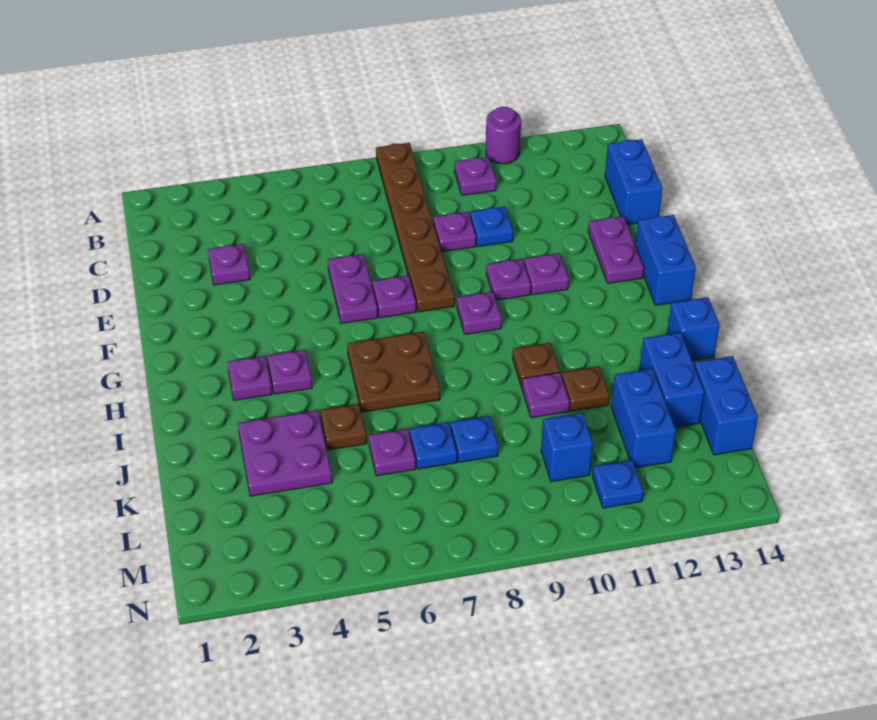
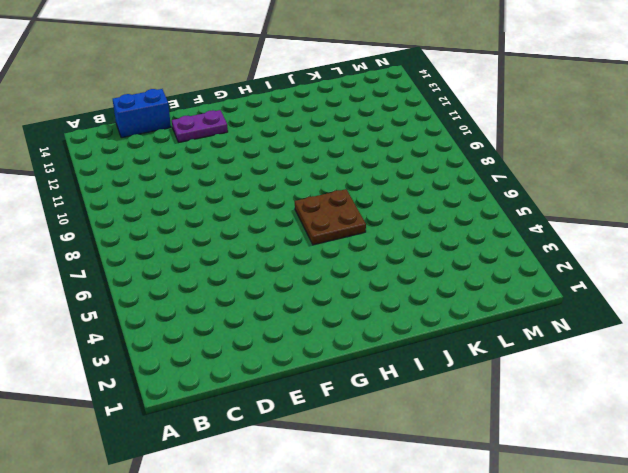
none -> brown plate A8:F8 level 1
none -> purple round brick A11 level 1
none -> purple plate B10 level 1
none -> purple plate D3 level 1

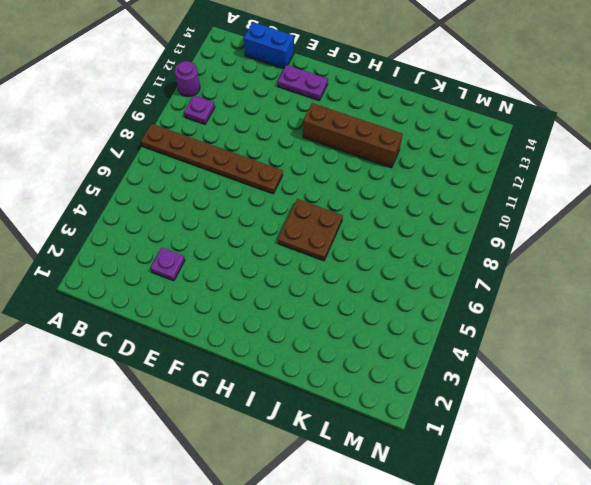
brown brick G11:J11 level 1 -> brown plate J11 level 1
none -> purple plate D9 level 1
none -> blue plate D10 level 1
none -> purple plate E6:F6 level 1
none -> purple plate F7 level 1

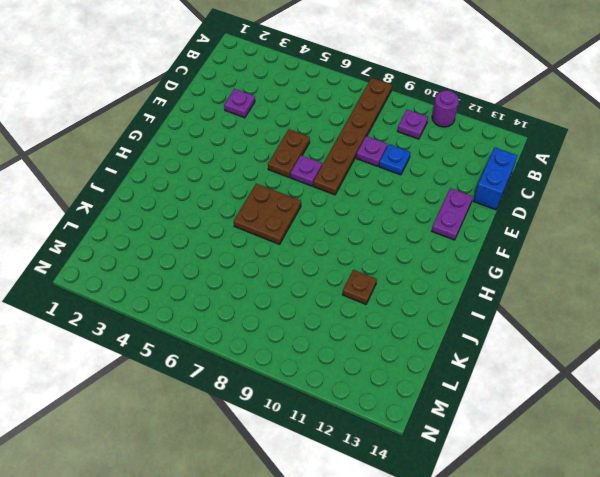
brown plate E6:F6 level 1 -> purple plate E6:F6 level 1
none -> purple plate F10 level 1
none -> purple plate F11 level 1
none -> blue brick F14:G14 level 1
none -> purple plate G9 level 1

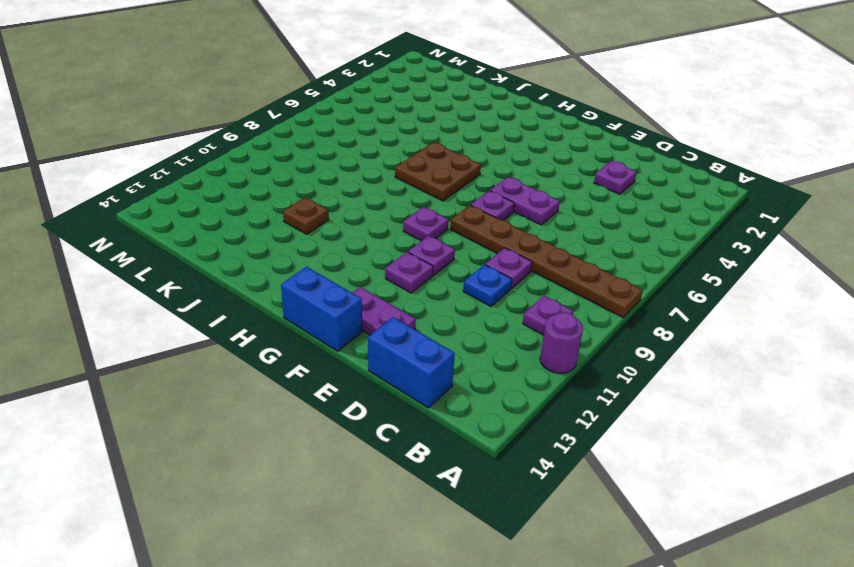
none -> purple plate H3 level 1
none -> purple plate H4 level 1
none -> brown plate I10 level 1
none -> blue brick I14 level 1

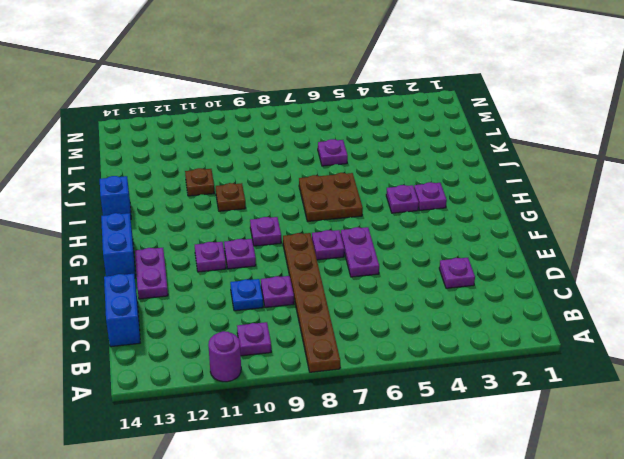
none -> purple plate J3:K4 level 1
none -> brown plate J5 level 1
none -> purple plate J10 level 1
none -> blue brick J13:K13 level 1

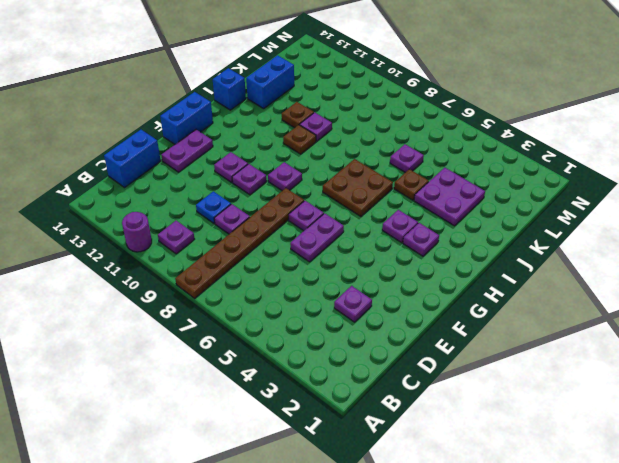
none -> blue plate K7 level 1
none -> blue plate K8 level 1
none -> blue brick K12:L12 level 1
none -> blue brick K14:L14 level 1

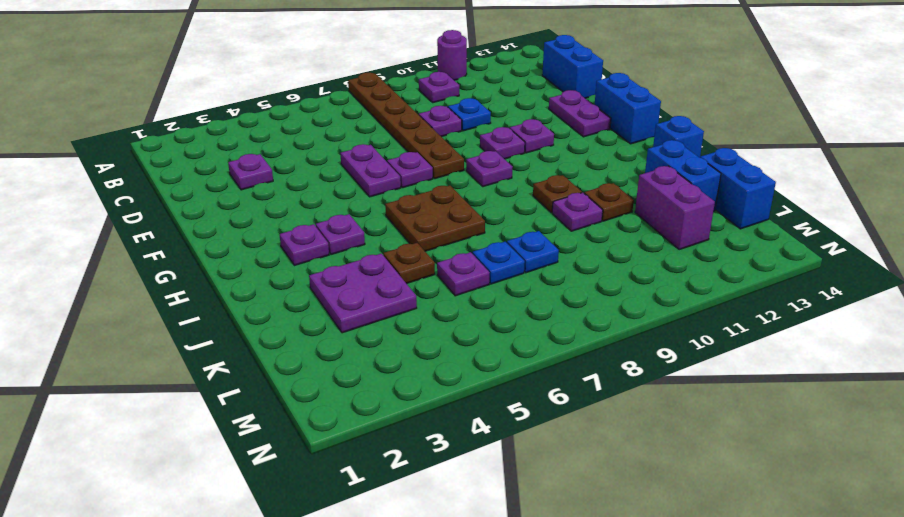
purple brick K12:L12 level 1 -> blue brick K12:L12 level 1
none -> blue brick L10 level 1
none -> blue plate M11 level 1

